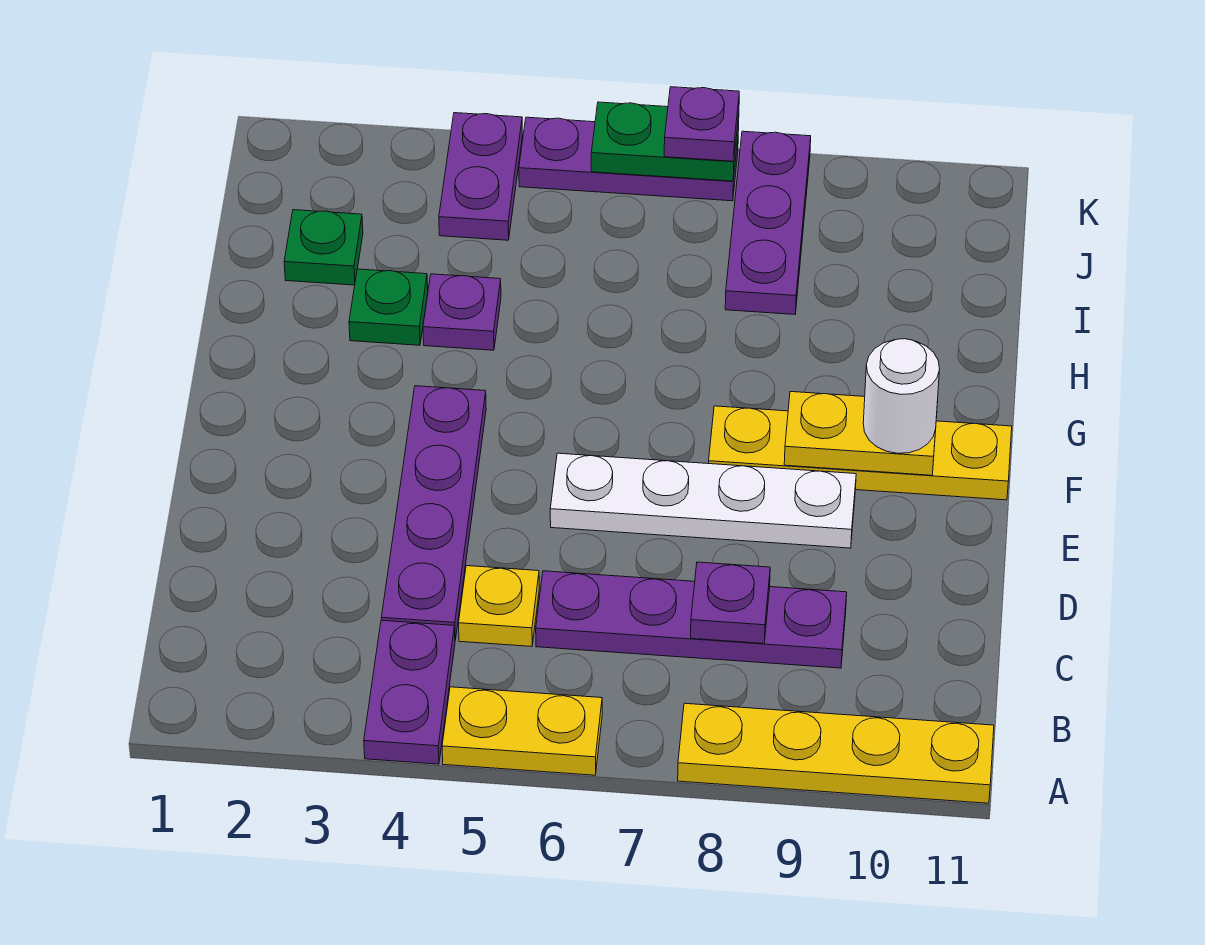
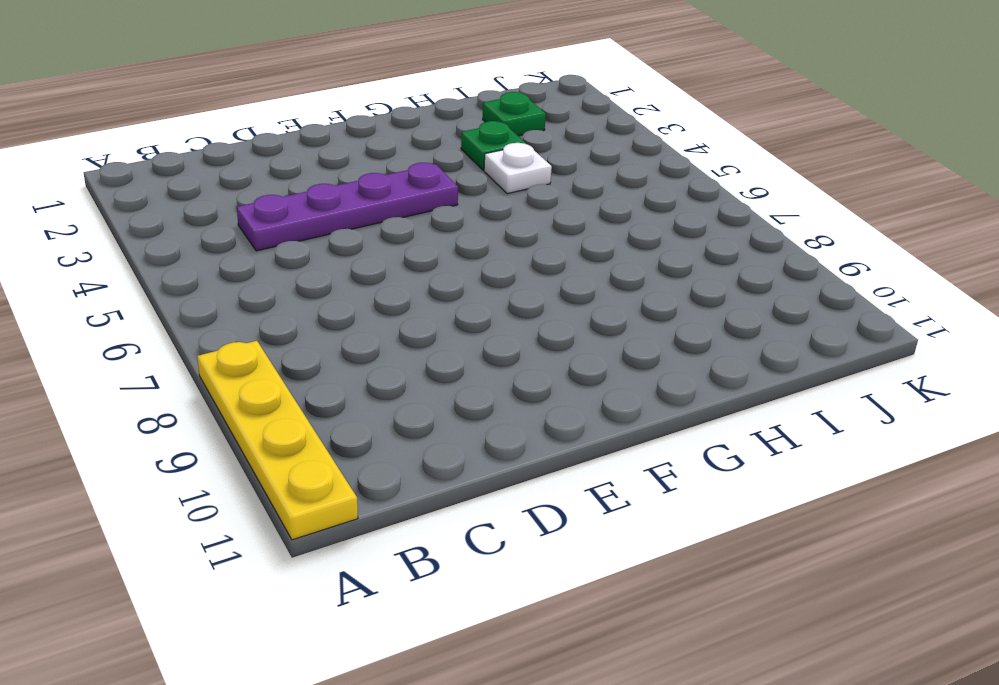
white plate H4 level 1 -> purple plate H4 level 1
none -> purple plate A4:B4 level 1
none -> yellow plate A5:A6 level 1
none -> yellow plate C5 level 1

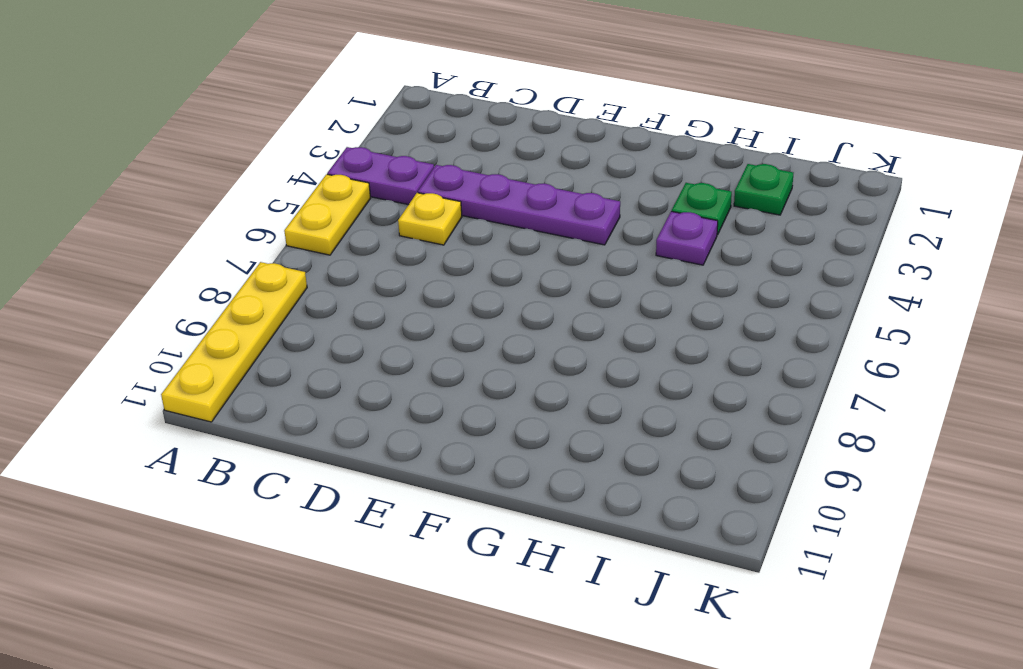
none -> purple plate C6:C9 level 1
none -> white plate E6:E9 level 1
none -> yellow plate F8:F11 level 1

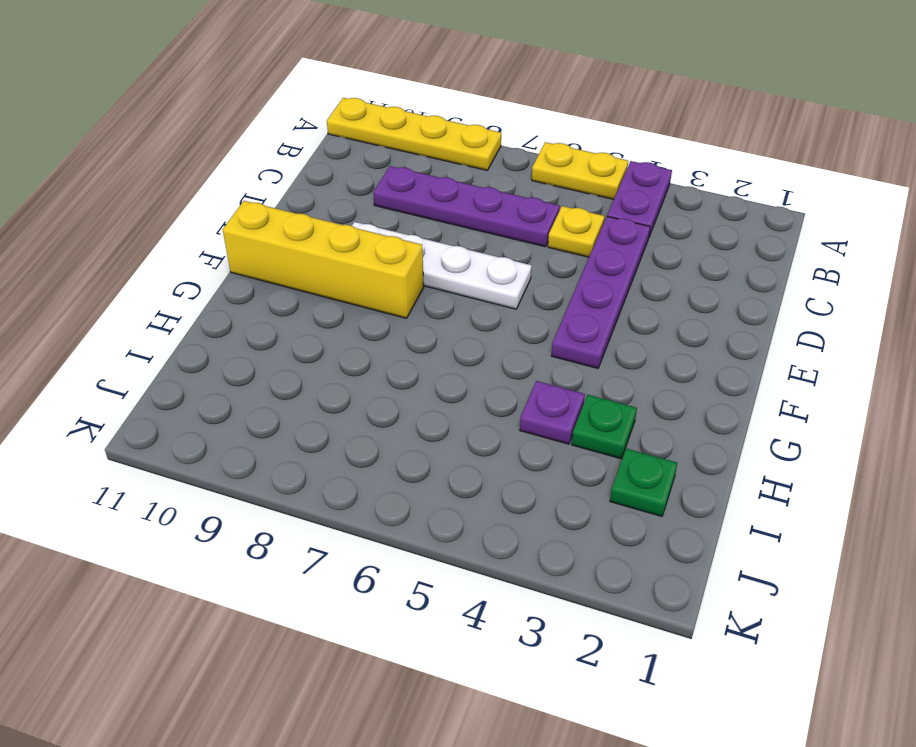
yellow brick F8:F11 level 1 -> yellow plate F8:F11 level 1
none -> purple plate I8:K8 level 1
none -> purple plate J4:K4 level 1
none -> purple plate K5:K7 level 1

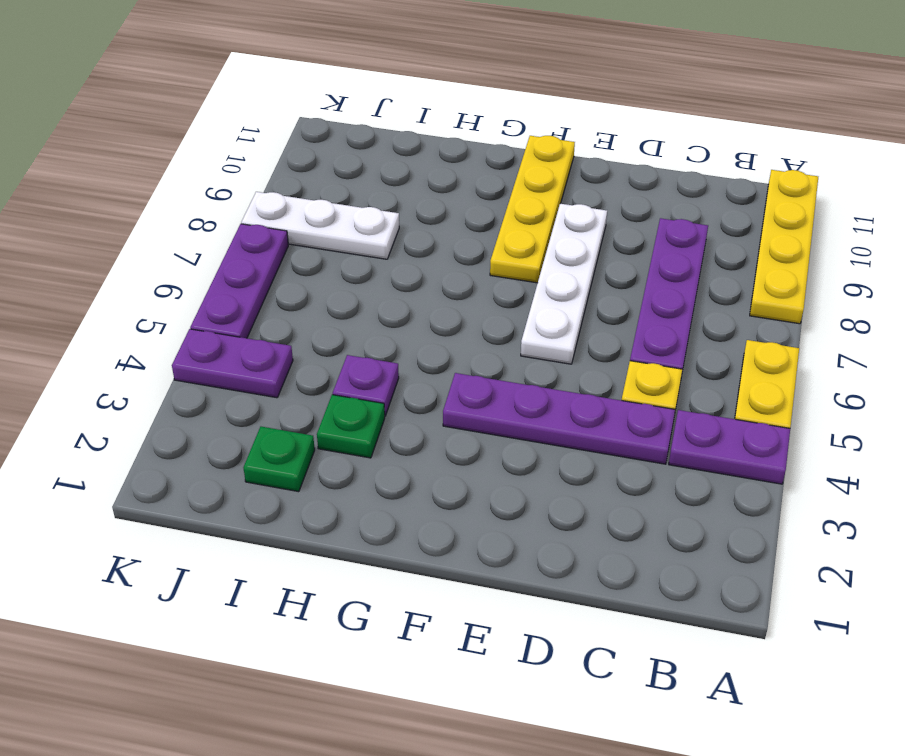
white plate I8:K8 level 1 -> purple plate I8:K8 level 1
none -> purple plate C8 level 2
none -> yellow plate F9:F10 level 2
none -> green plate K6:K7 level 2

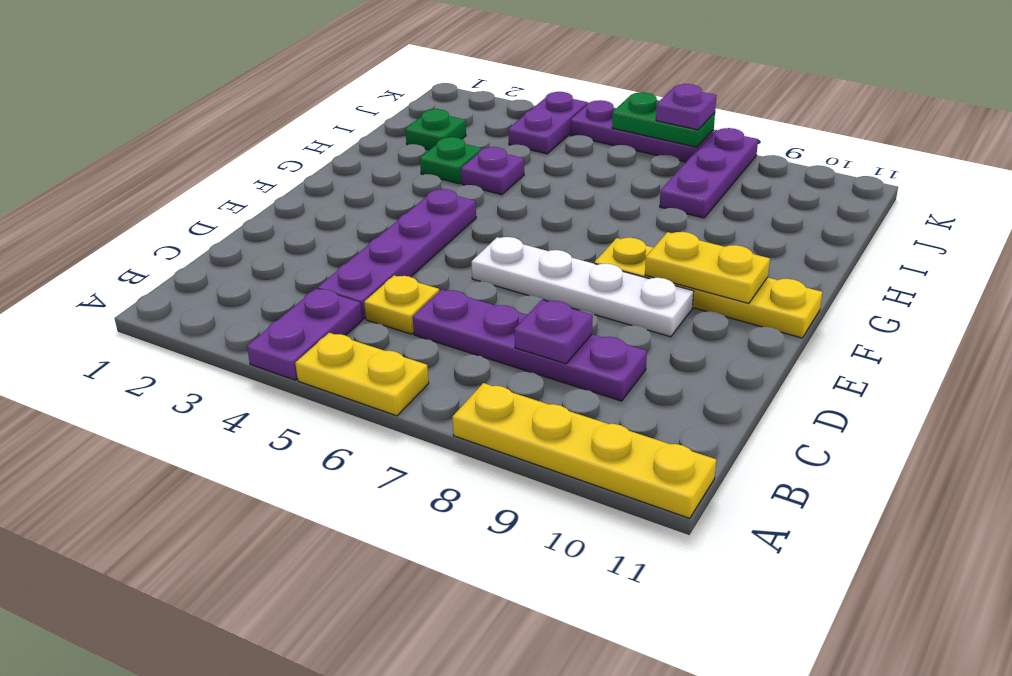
none -> white round brick F10 level 3

